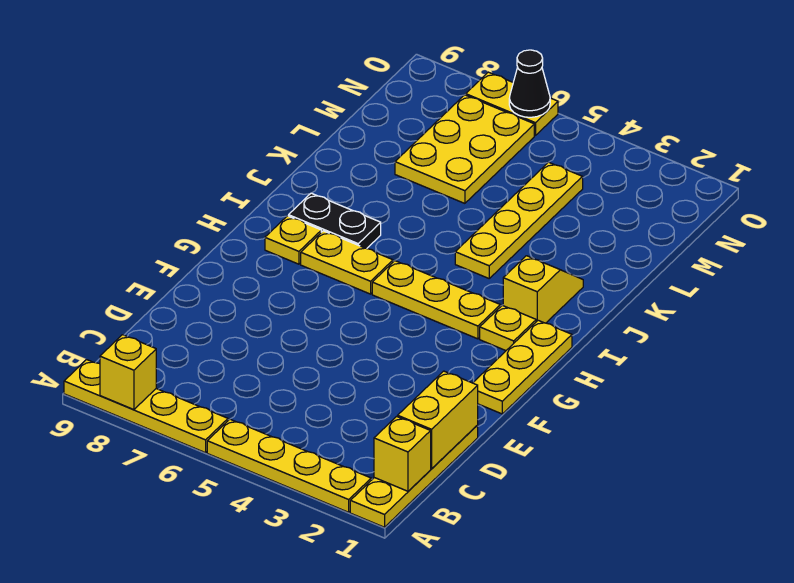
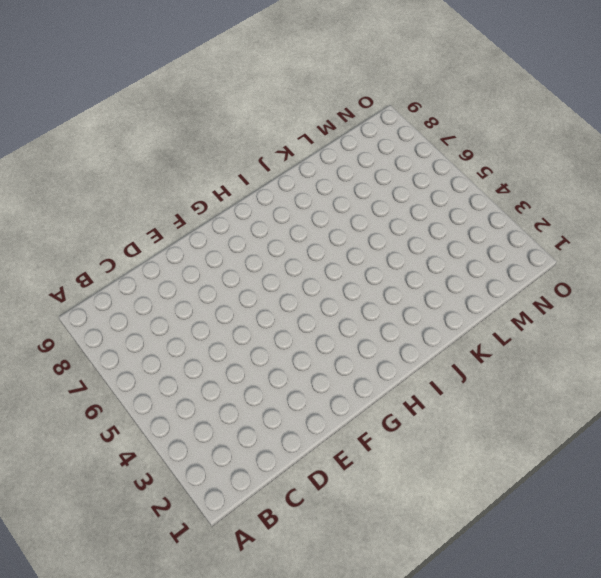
none -> yellow plate A1:D1 level 1
none -> yellow plate A2:A5 level 1
none -> yellow plate A6:A9 level 1

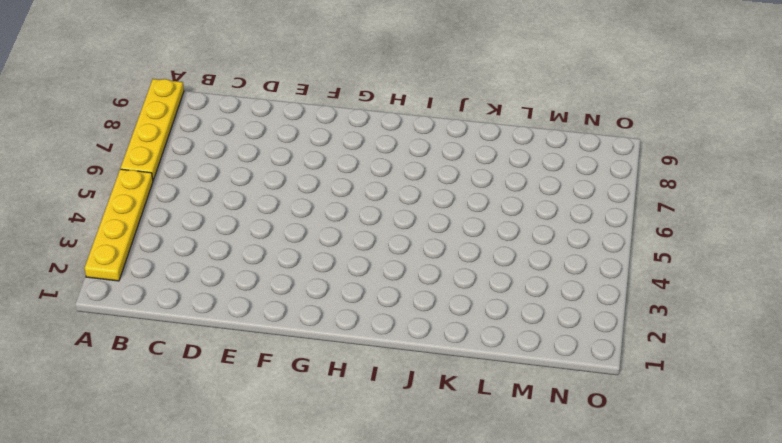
none -> yellow plate A1:D1 level 1
none -> yellow plate F1:H1 level 1
none -> yellow plate H2 level 1

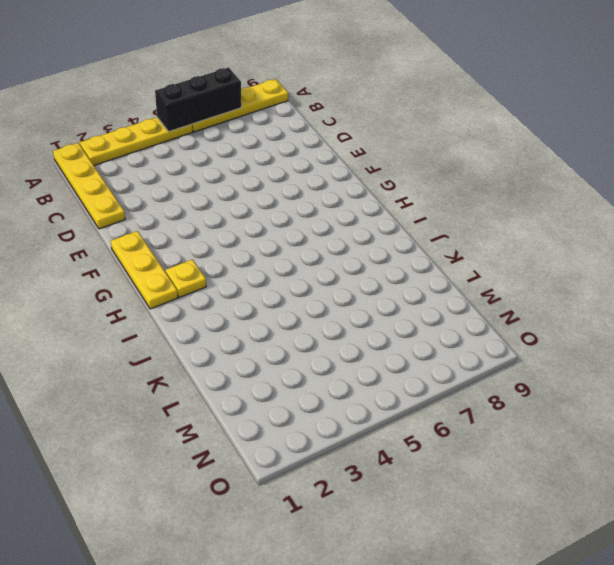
black brick A5:A7 level 2 -> none
none -> yellow plate H3:H5 level 1
none -> yellow plate H6:H7 level 1
none -> yellow plate H8 level 1

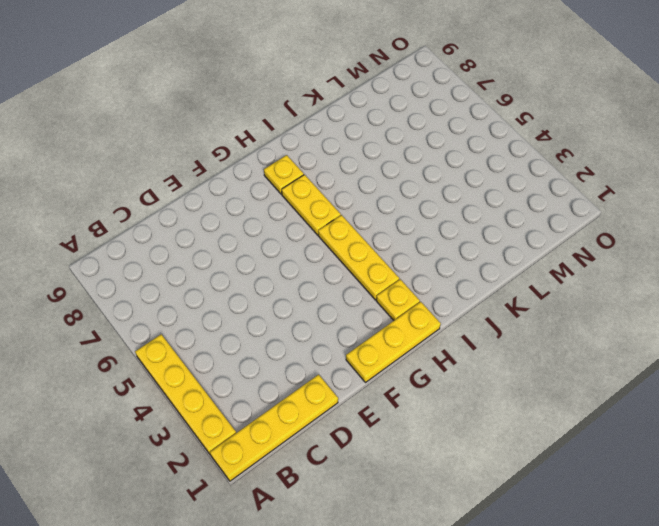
none -> yellow plate A6:A9 level 1
none -> yellow slope I2:J2 level 1 top I
none -> black plate I7:I8 level 1

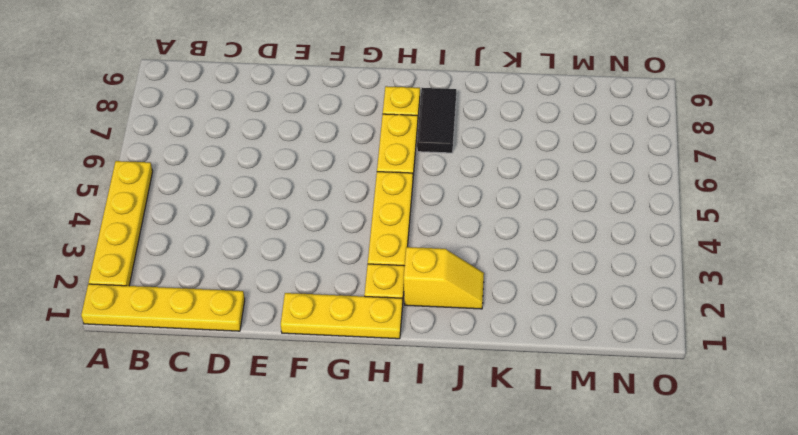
black tile I7:I8 level 1 -> black plate I7:I8 level 1
none -> yellow plate A6:A9 level 1
none -> yellow plate J4:M4 level 1
none -> yellow plate L6:N7 level 1

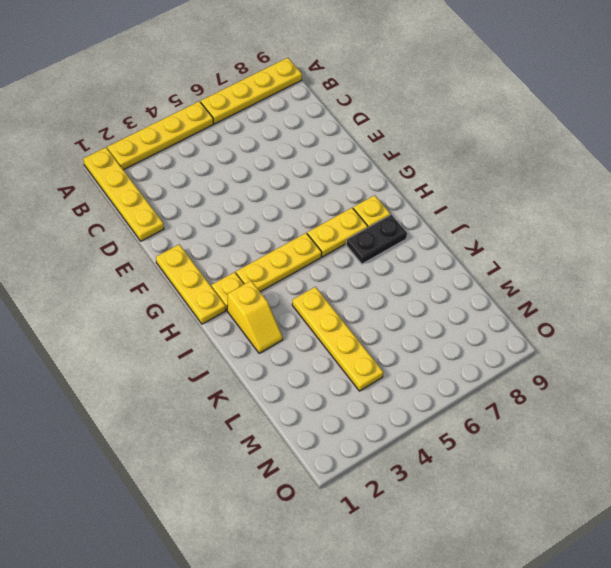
none -> yellow plate L6:N7 level 1
none -> yellow plate O6:O7 level 1
none -> yellow brick A8 level 2

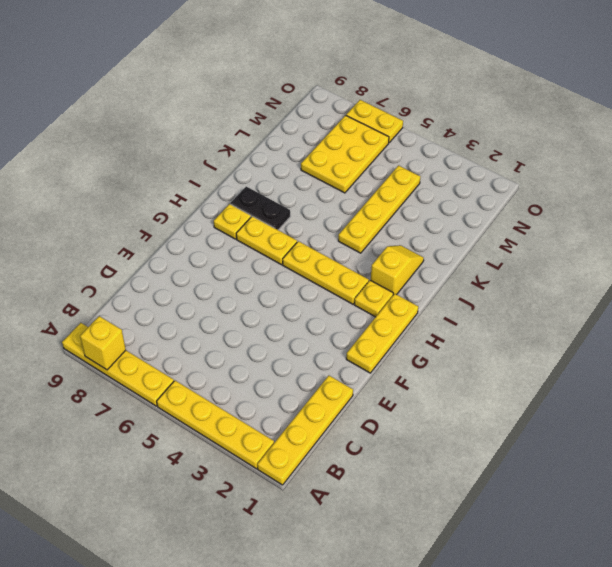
none -> yellow brick B1 level 2
none -> yellow brick C1:D1 level 2
none -> black cone O6 level 2

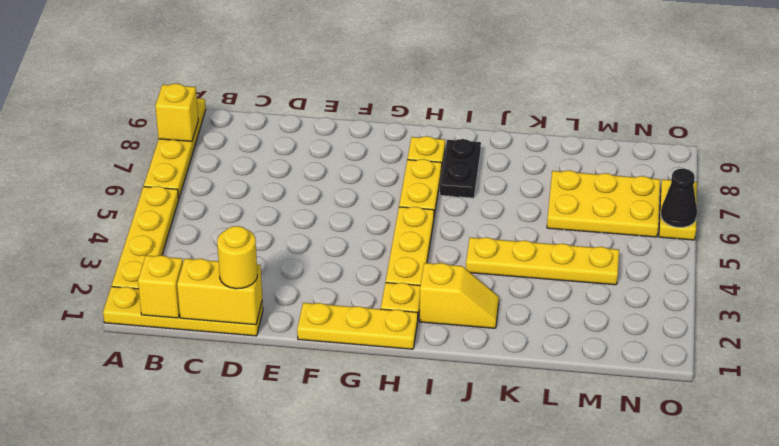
yellow round brick D1 level 3 -> none

